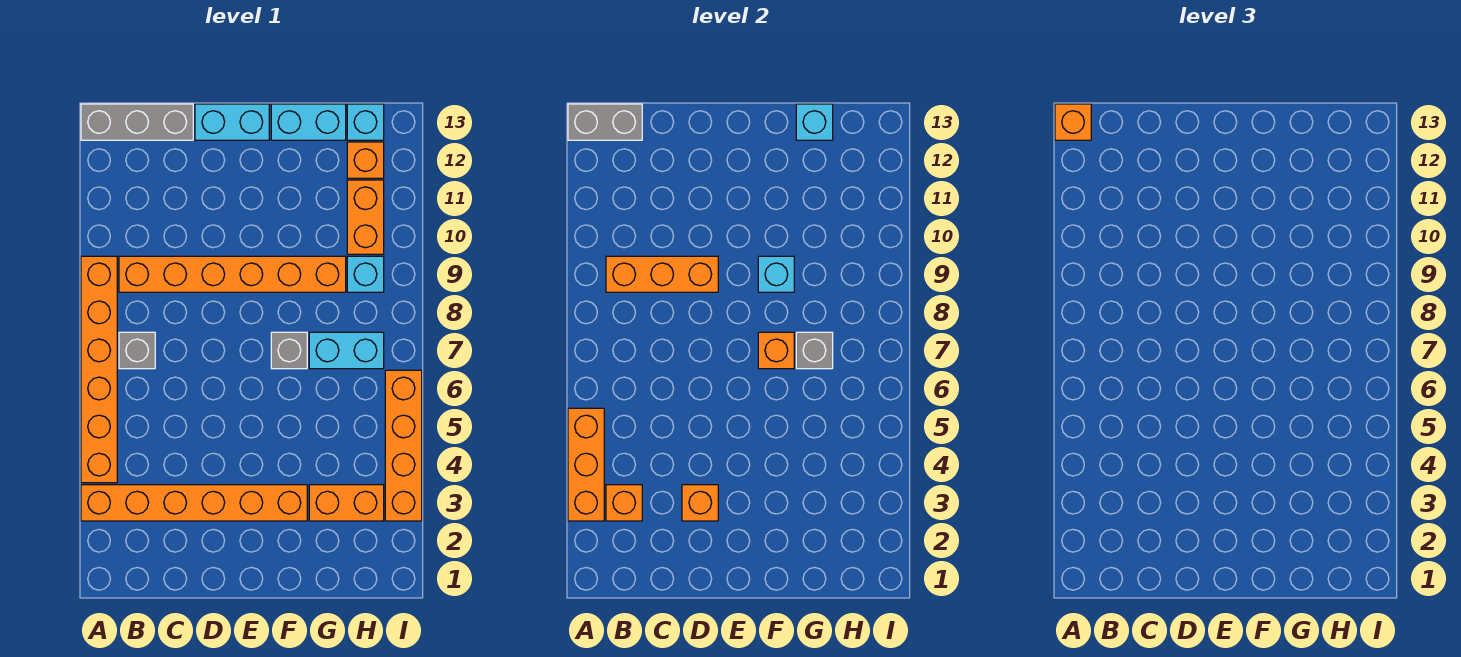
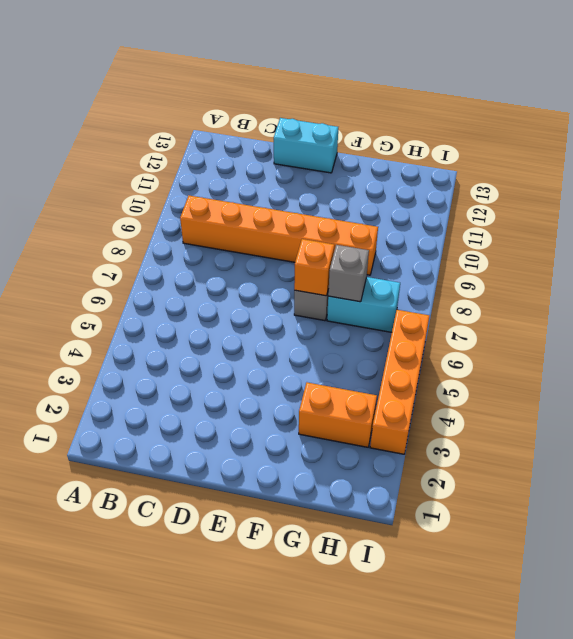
none -> orange brick A3:F3 level 1
none -> orange brick A4:A9 level 1
none -> grey brick A13:C13 level 1

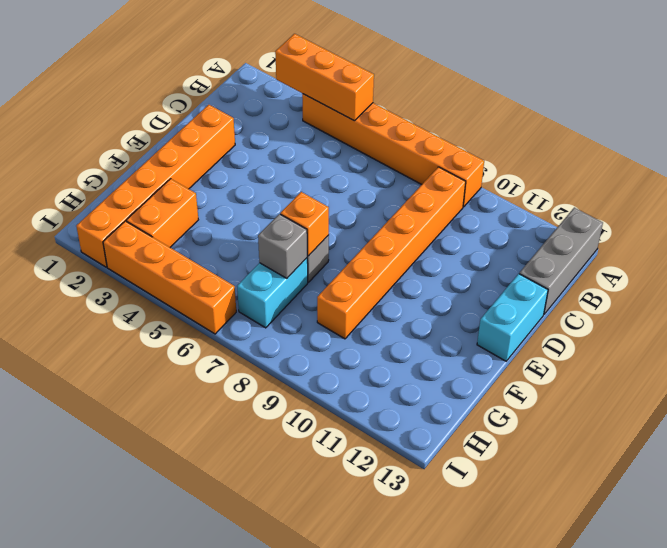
orange brick D2:I2 level 1 -> orange brick A3:F3 level 1
none -> grey brick B7 level 1
none -> cyan brick F13:G13 level 1
none -> cyan brick H9 level 1

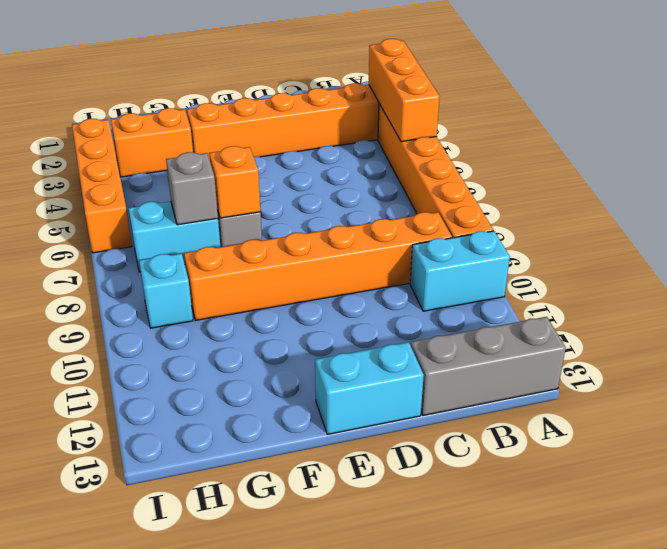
cyan brick A10:B10 level 1 -> cyan brick F13:G13 level 1
none -> grey brick B7 level 1
none -> orange brick H10:H11 level 1
none -> orange brick H12 level 1

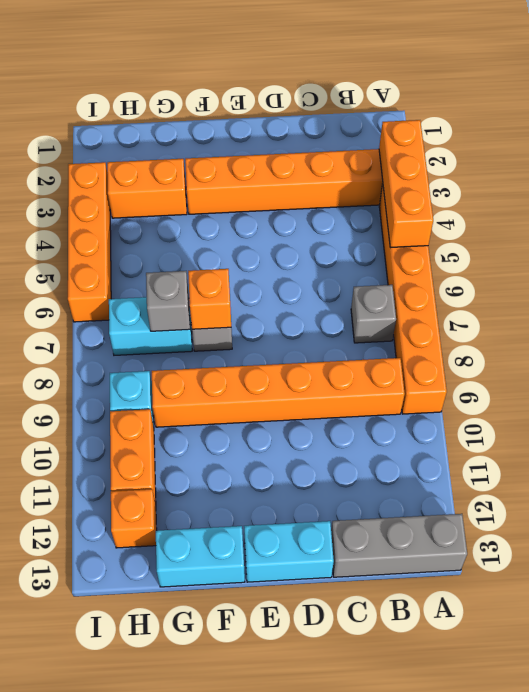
none -> cyan brick H13 level 1
none -> grey brick A13:B13 level 2
none -> orange brick B3 level 2

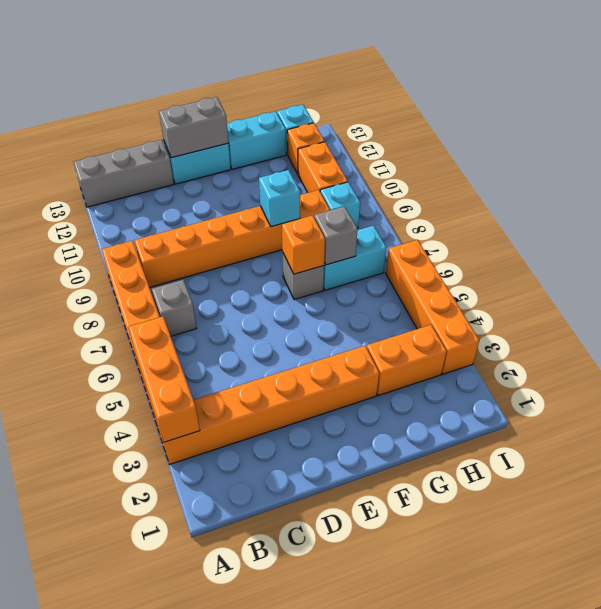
grey brick D13:E13 level 2 -> grey brick A13:B13 level 2
none -> orange brick B3 level 2
none -> orange brick B9:D9 level 2
none -> orange brick D3 level 2

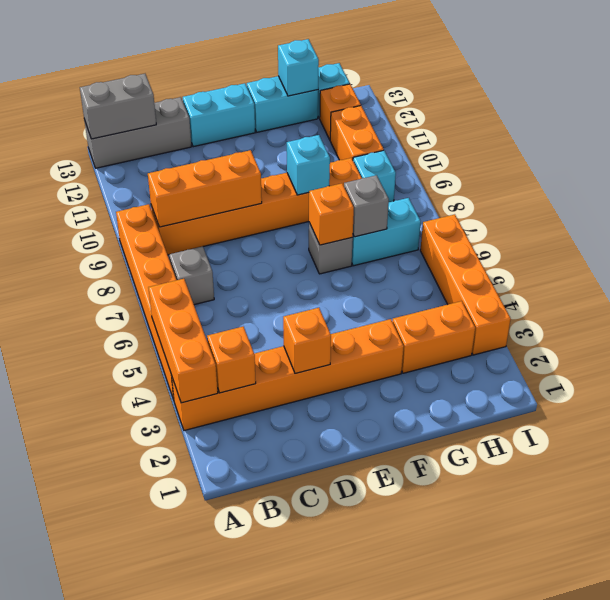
none -> orange brick A13 level 3

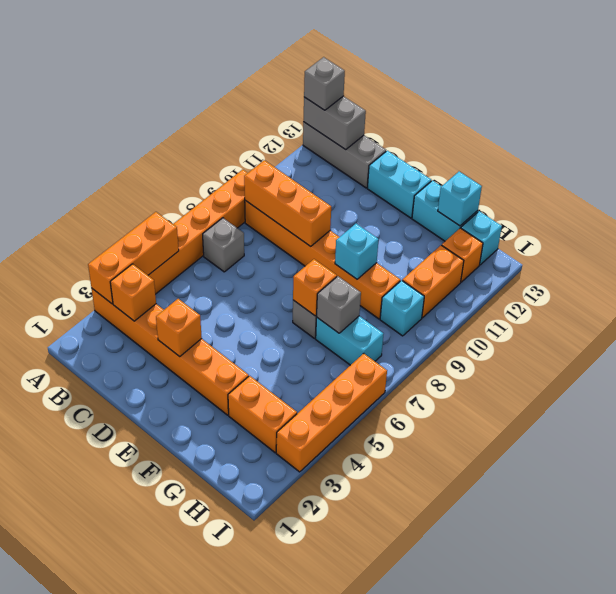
grey brick A13 level 3 -> orange brick A13 level 3

